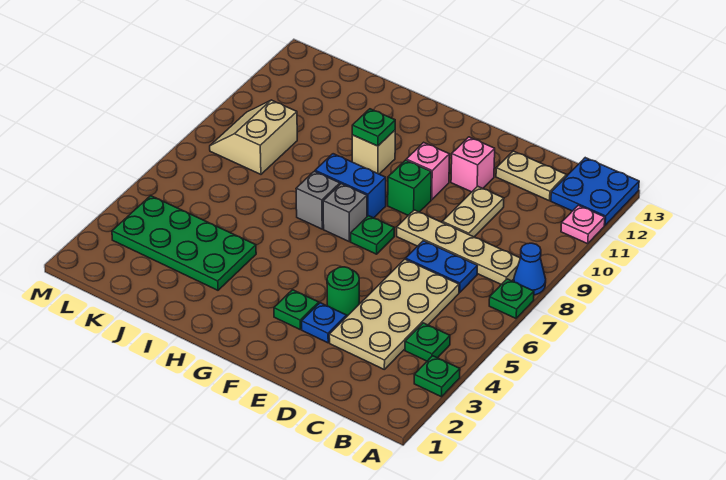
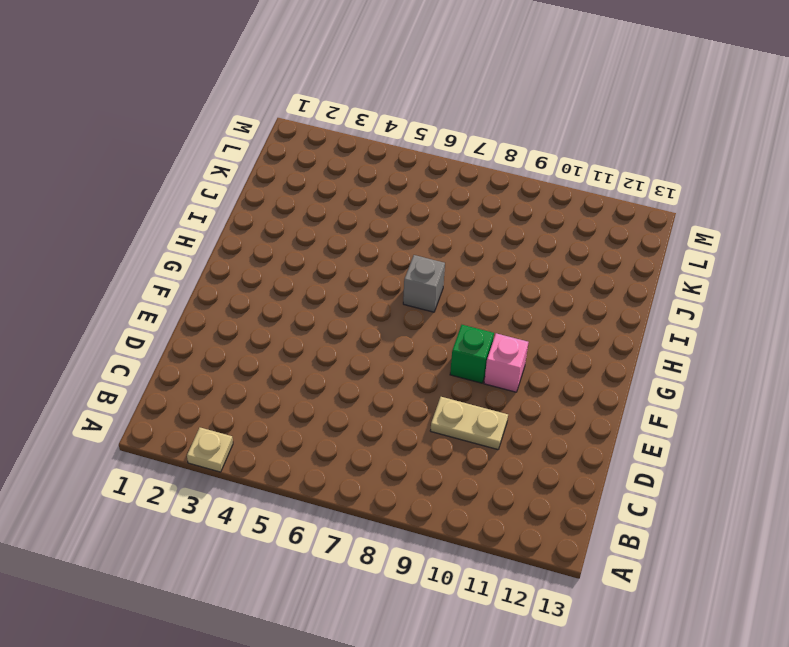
tan plate A3 level 1 -> green plate A3 level 1
none -> green plate A7 level 1
none -> blue cone A8 level 1
none -> pink plate A11 level 1

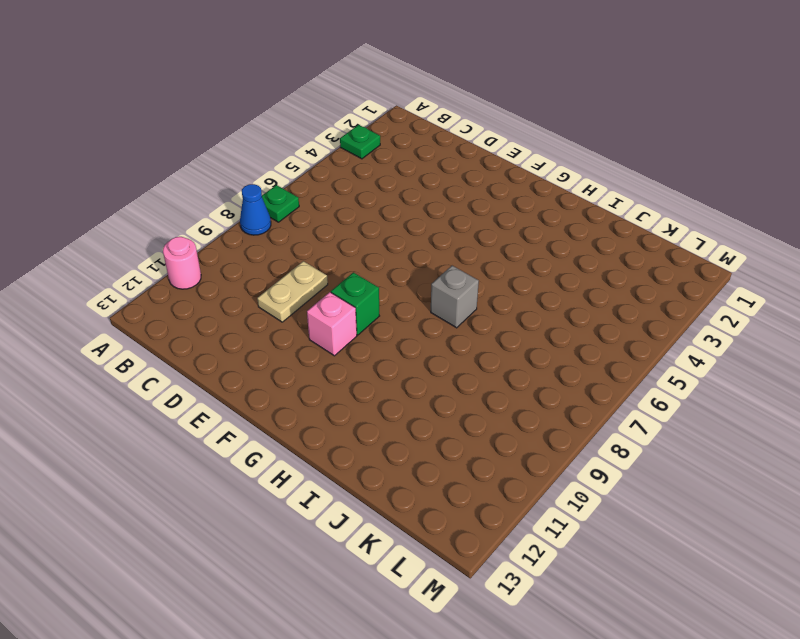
pink round brick A11 level 1 -> pink plate A11 level 1
none -> blue plate A12:B13 level 1
none -> green plate B4 level 1
none -> tan plate B8:E8 level 1

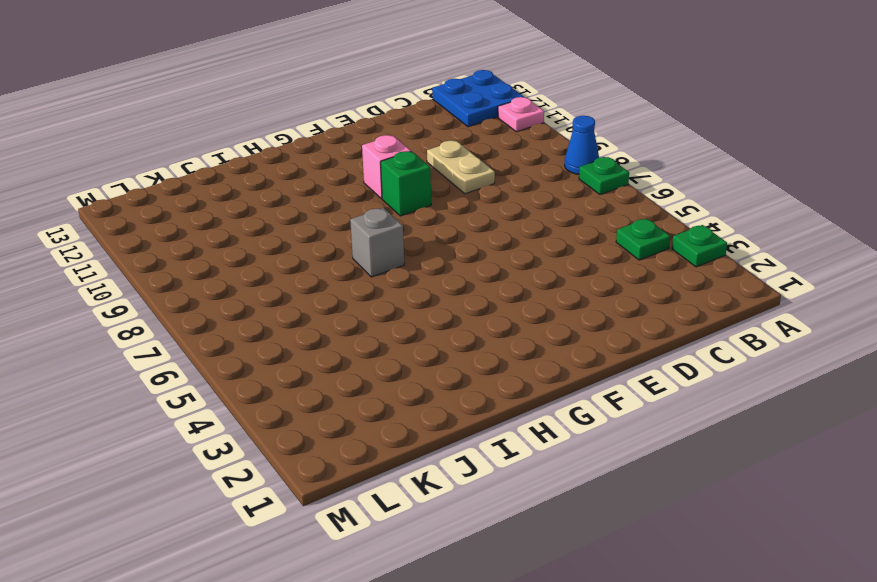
none -> tan plate B8:E8 level 1
none -> tan plate C3:D6 level 1
none -> blue plate C7:D7 level 1

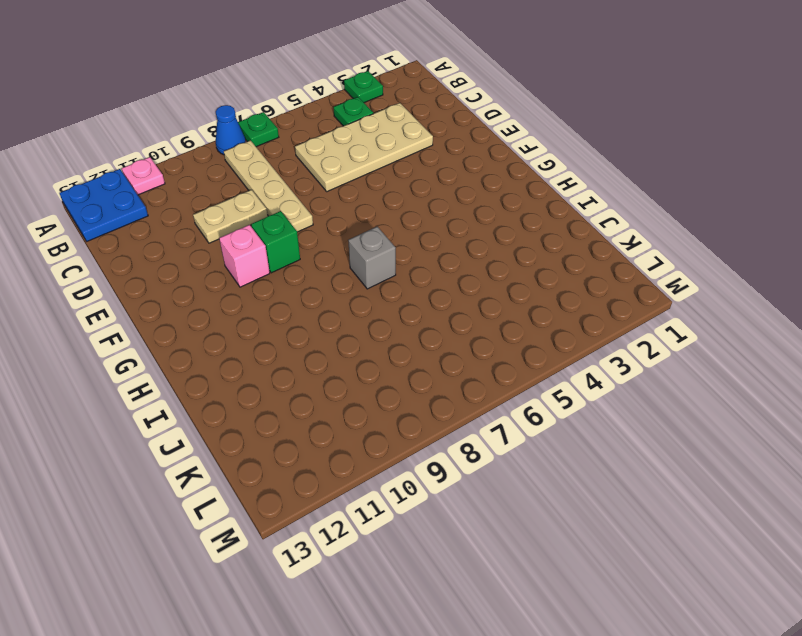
none -> blue plate C7:D7 level 1
none -> tan plate C12:D12 level 1
none -> blue plate E3 level 1

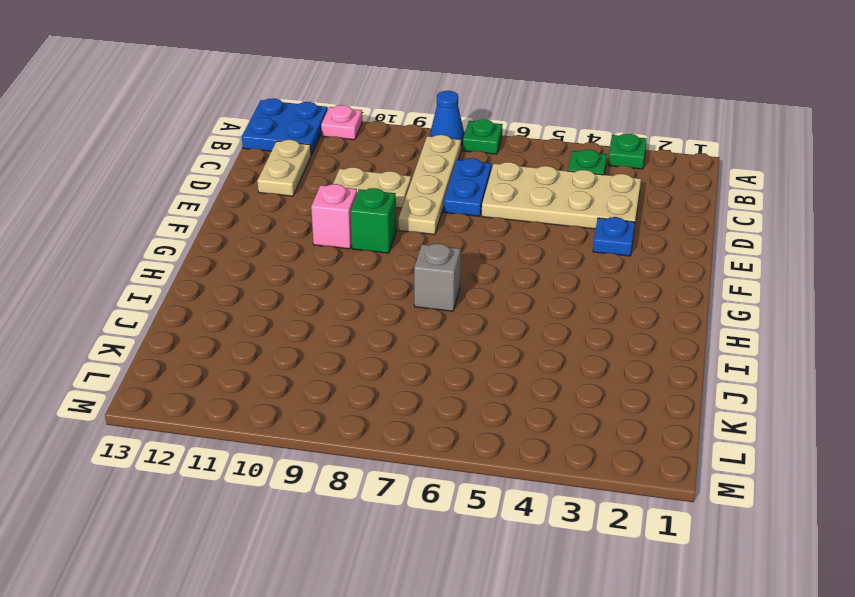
none -> green round brick E4 level 1
none -> pink brick E11 level 1
none -> green plate F3 level 1

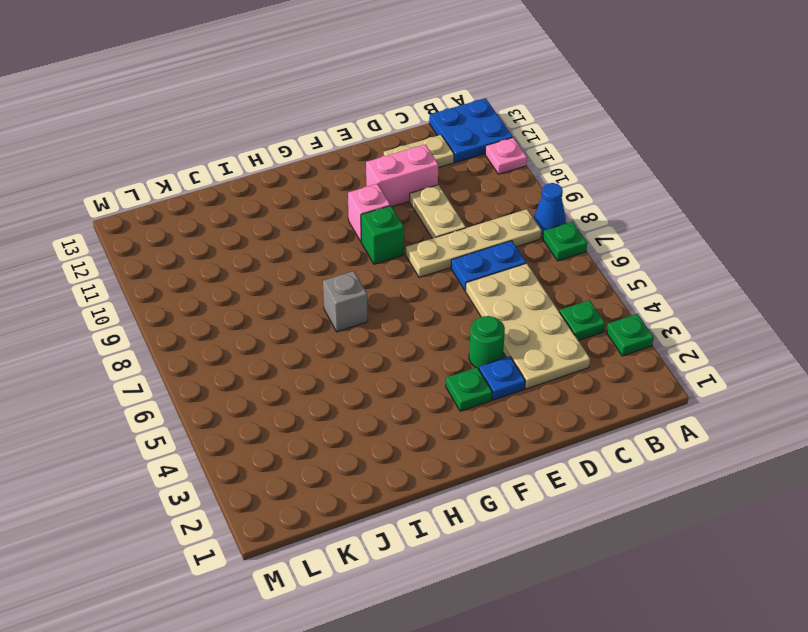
pink brick D11:E11 level 1 -> pink brick E11 level 1
none -> green plate F7 level 1
none -> grey brick G7 level 1
none -> blue brick G8:H8 level 1

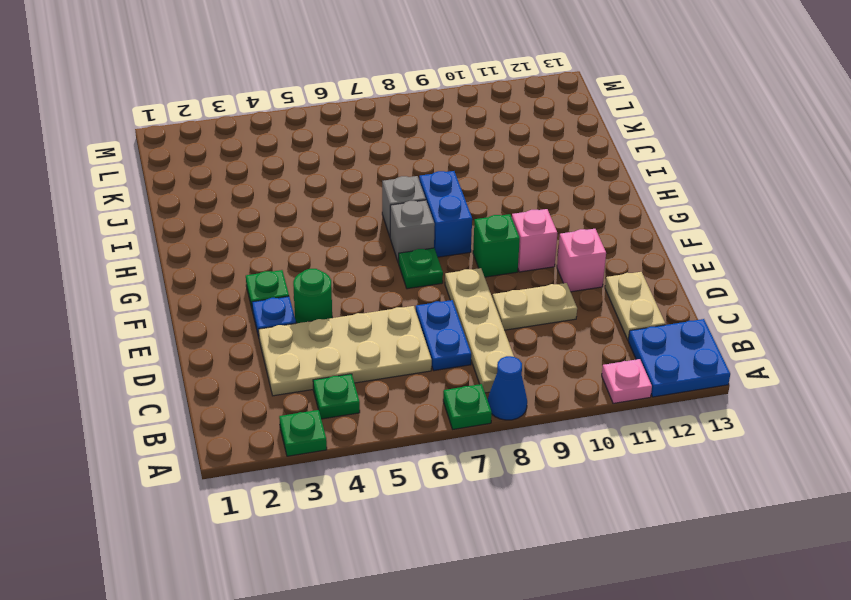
none -> tan brick H10 level 1
none -> green plate I3:L4 level 1
none -> tan slope K8:L9 level 1 top K

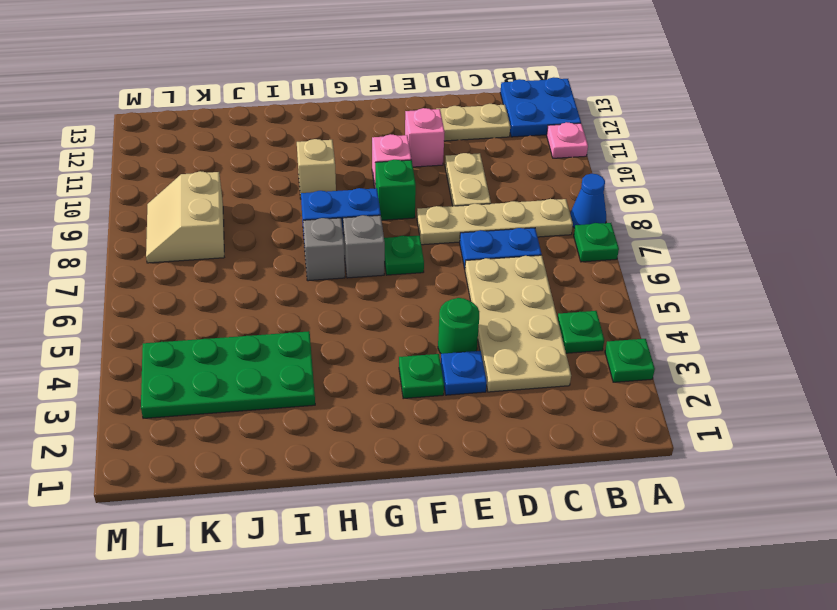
none -> green plate H10 level 2

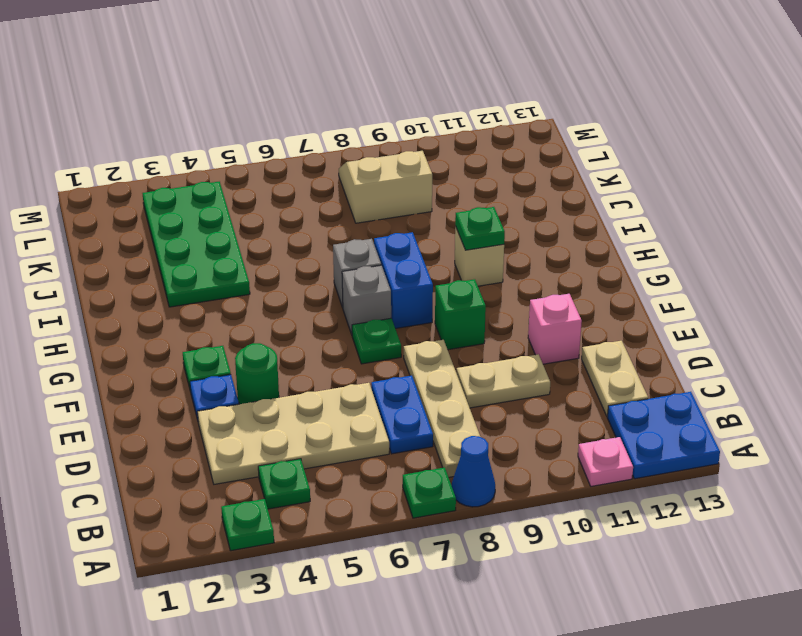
none -> pink brick F10 level 1

